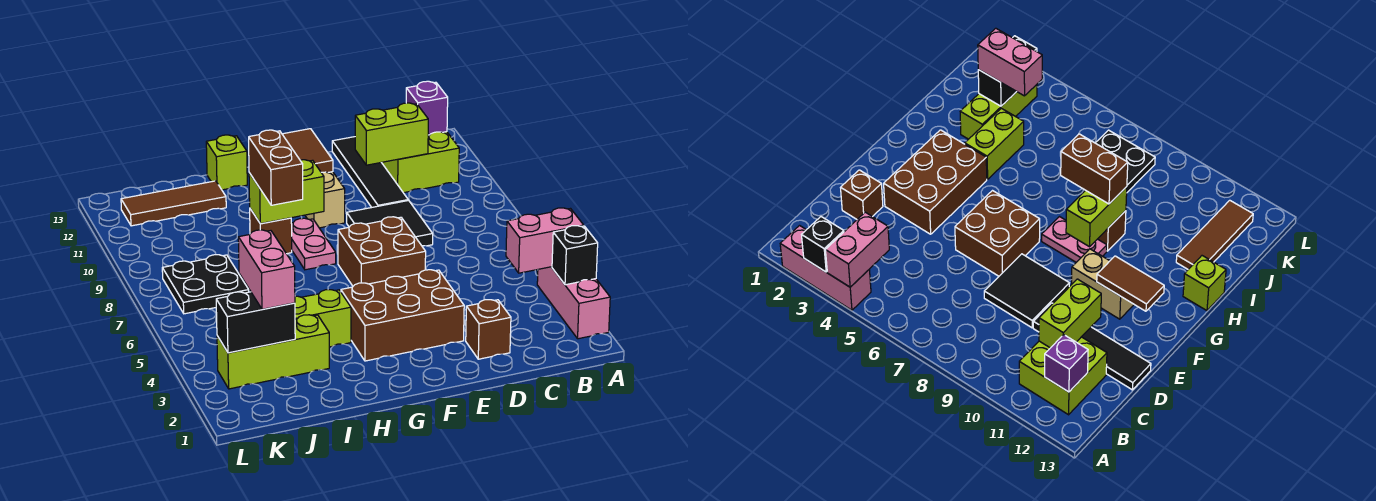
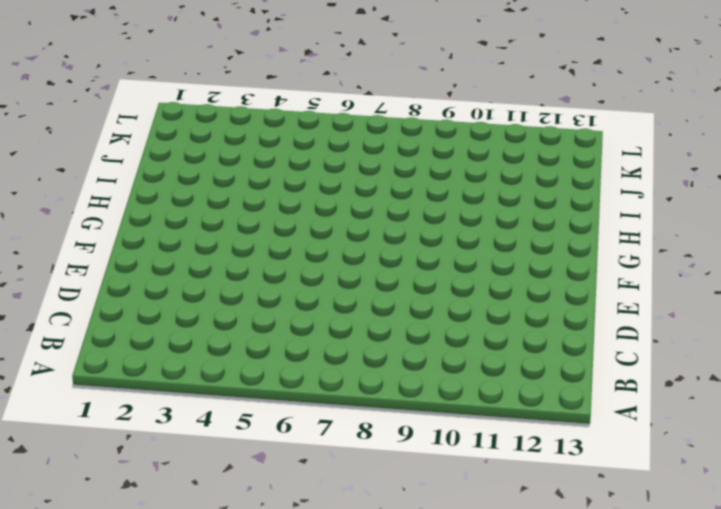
none -> pink brick A2:A4 level 1
none -> lime brick B11:C12 level 1
none -> brown brick D2 level 1

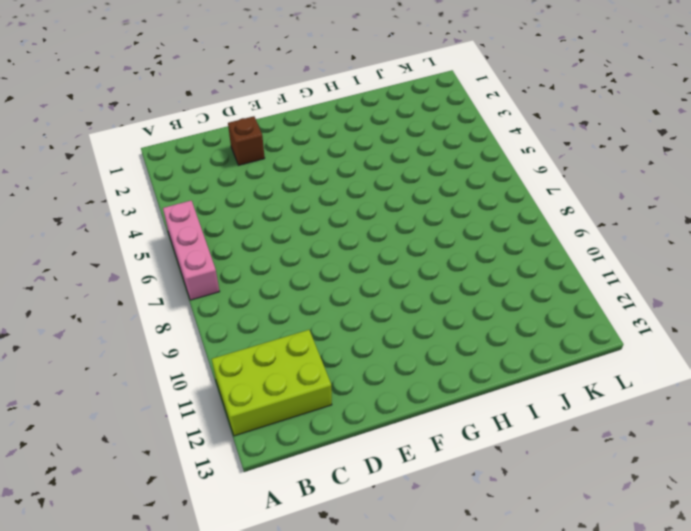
pink brick A5:A7 level 1 -> pink brick A2:A4 level 1
lime brick A11:C12 level 1 -> lime brick B11:C12 level 1
none -> black tile D8:E9 level 1
none -> black tile D10:D13 level 1
none -> brown brick E3:G4 level 1

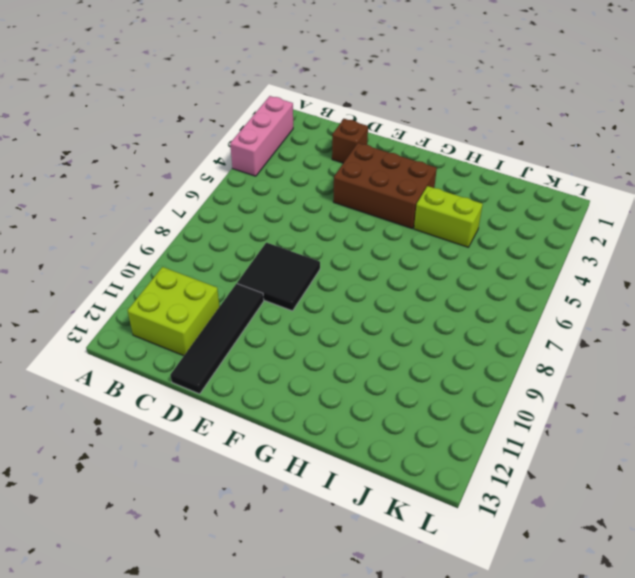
none -> brown brick E6:F7 level 1
none -> tan brick F10:F11 level 1
none -> pink plate G8:G9 level 1

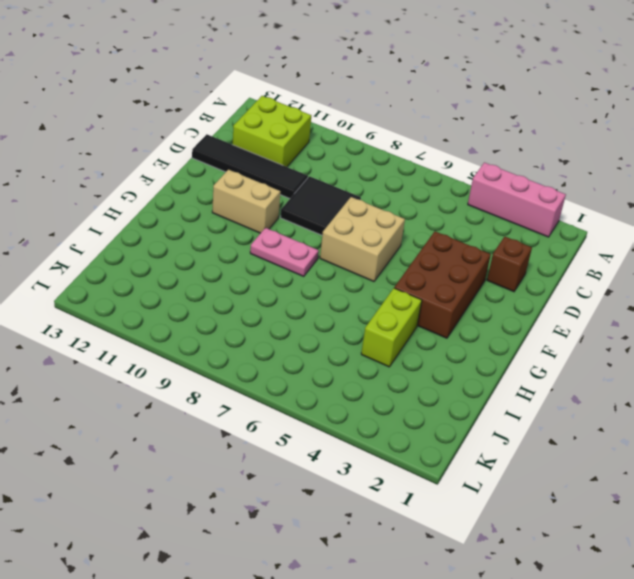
tan brick E6:F7 level 1 -> brown brick E6:F7 level 1
none -> brown brick H9 level 1
none -> lime brick H13 level 1
none -> lime brick I3:K3 level 1

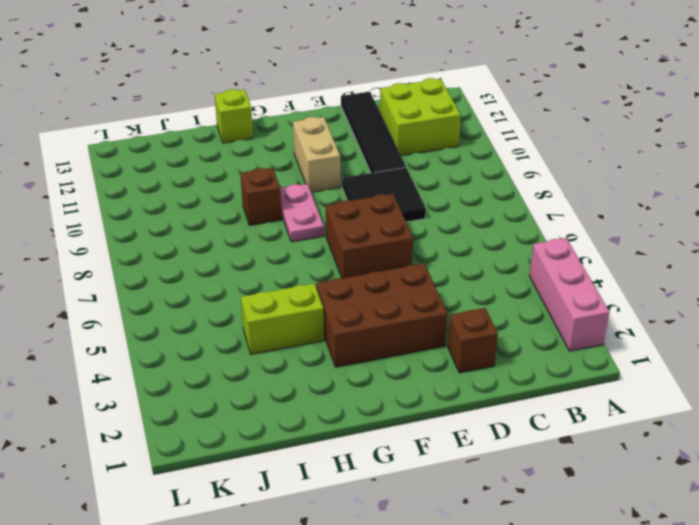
none -> lime brick I3:K3 level 1
none -> brown tile I12:K12 level 1
none -> black plate J7:K8 level 1

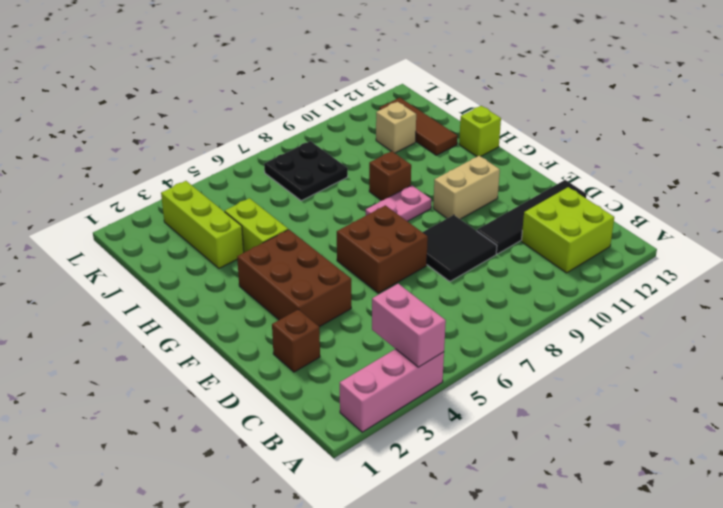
tan brick J11 level 1 -> none
none -> black brick A3 level 2
none -> purple brick B12 level 2
none -> lime brick C11:D11 level 2

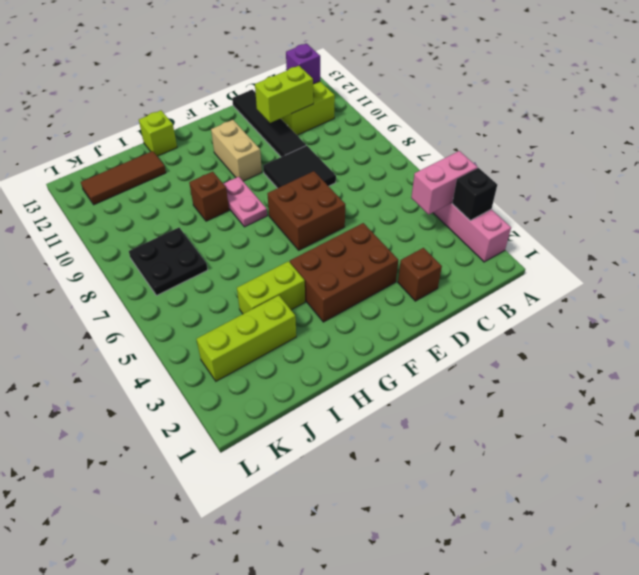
none -> brown tile F11:F12 level 2
none -> lime brick G9:H9 level 2
none -> black brick J3:K3 level 2

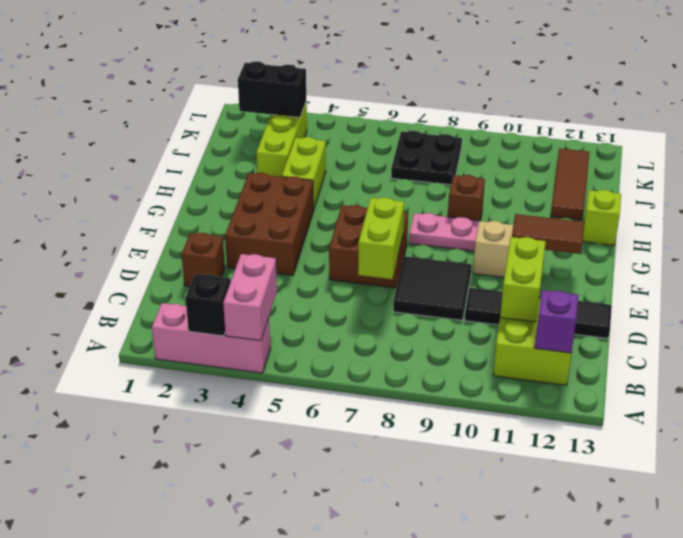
lime brick D7:E7 level 2 -> lime brick G9:H9 level 2
black brick K2:K3 level 2 -> black brick J3:K3 level 2
none -> brown brick H8:H9 level 3
none -> pink brick J3:J4 level 3

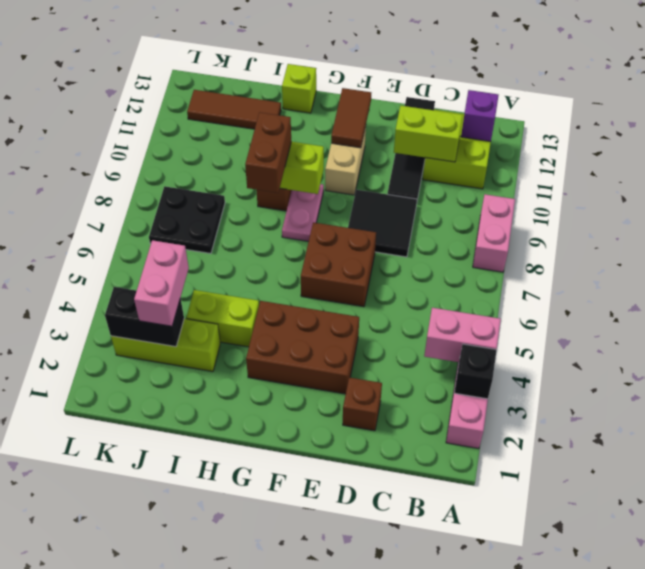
pink brick A8:A9 level 1 -> none

